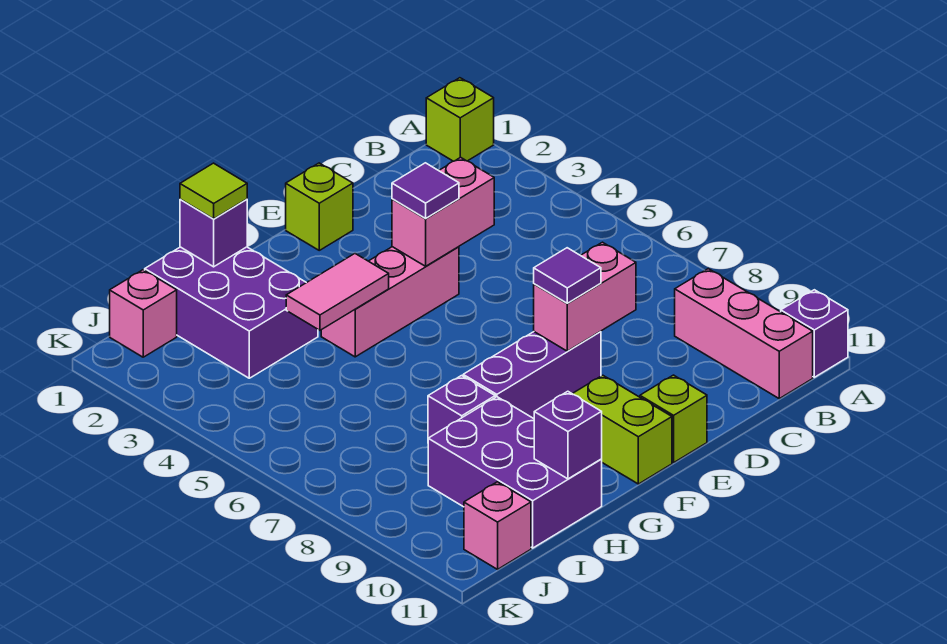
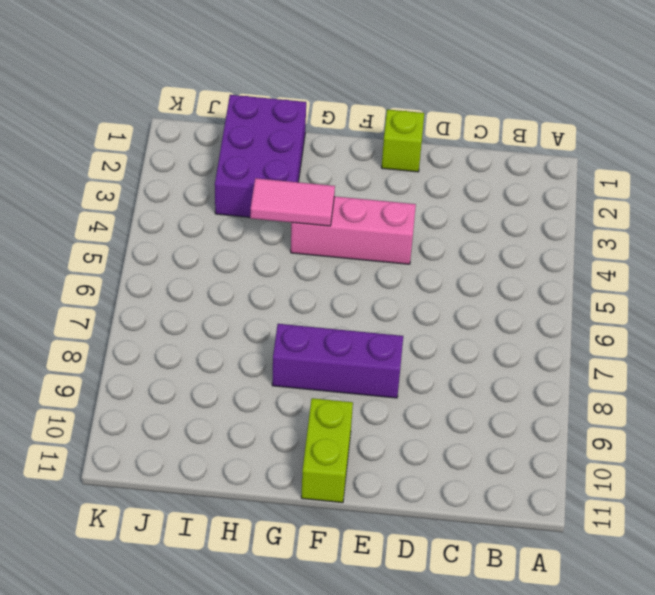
none -> lime brick A1 level 1
none -> purple brick A11 level 1
none -> pink brick B9:B11 level 1

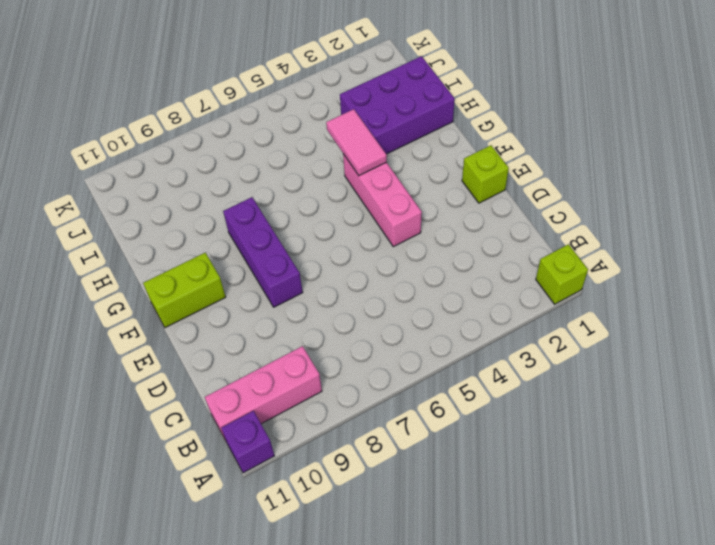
none -> lime brick E11 level 1
none -> purple brick H8 level 1
none -> purple brick H9:I11 level 1

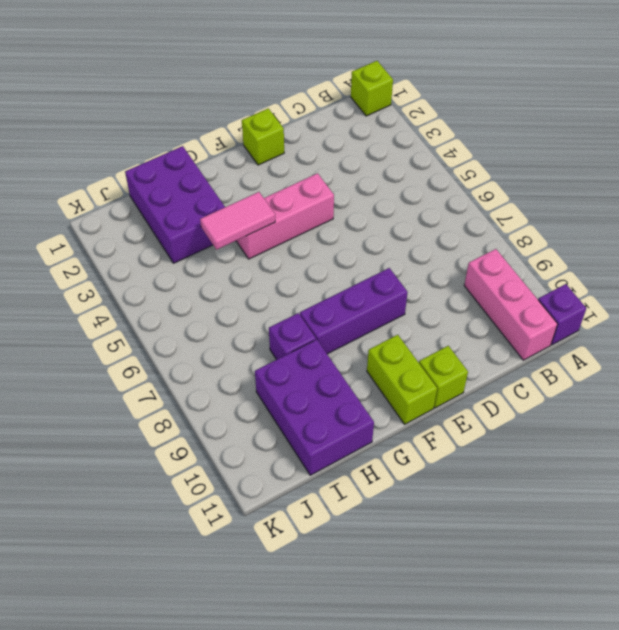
none -> pink brick J1 level 1
none -> pink brick J11 level 1
none -> pink brick D4:E4 level 2

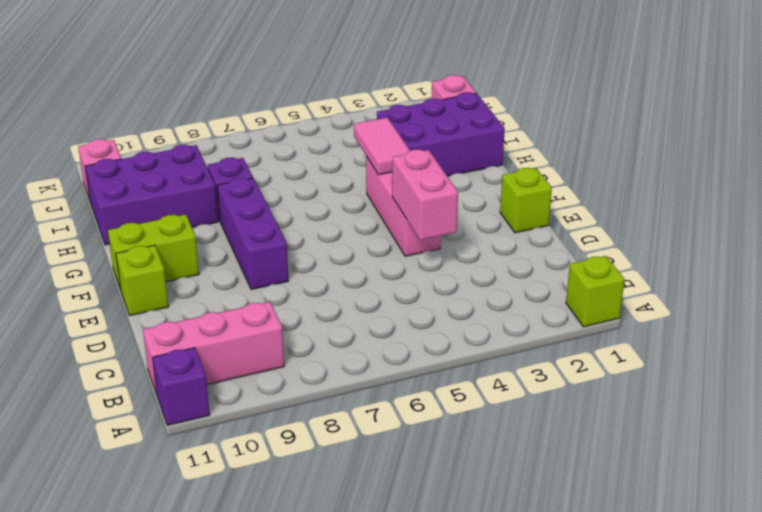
none -> pink brick D8:E8 level 2
none -> purple brick H1 level 2
none -> purple brick H11 level 2

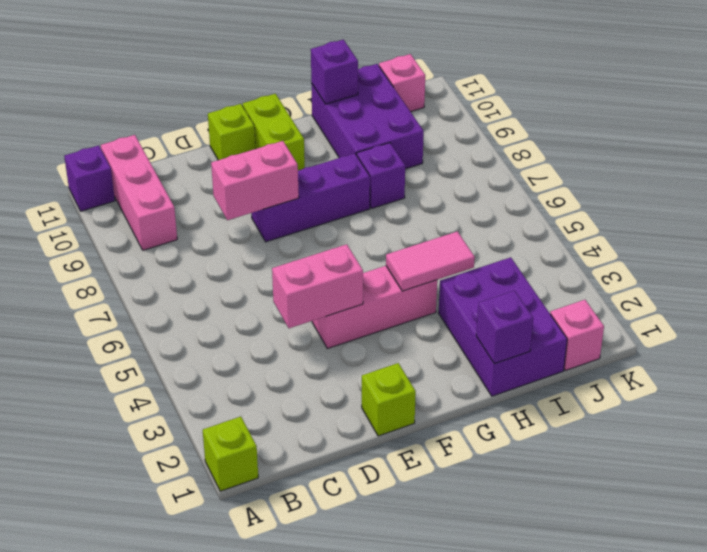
none -> purple tile E4 level 3
none -> purple tile E8 level 3
none -> lime tile H1 level 3

